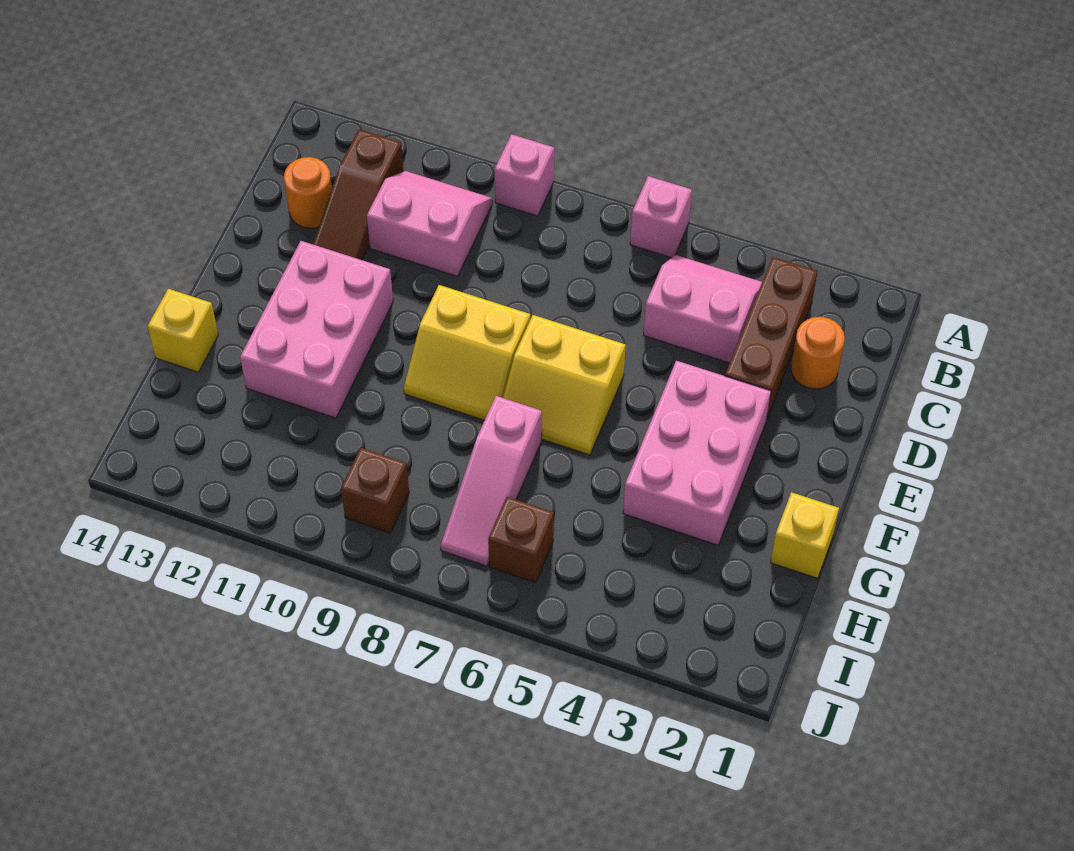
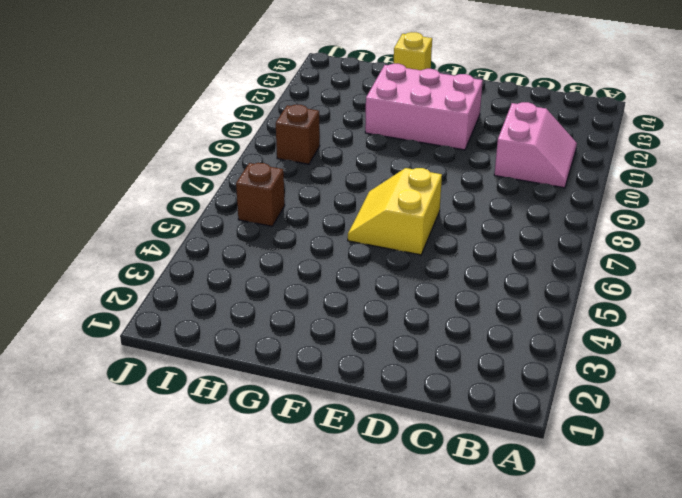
none -> pink brick A6 level 1
none -> pink brick A9 level 1
none -> brown brick B3:D3 level 1

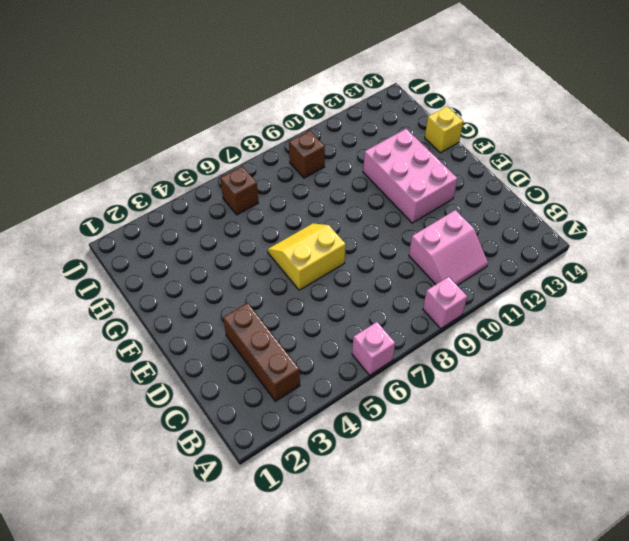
none -> pink slope B4:C5 level 1 top C
none -> brown slope B12:D12 level 1 top B
none -> orange round brick C2 level 1

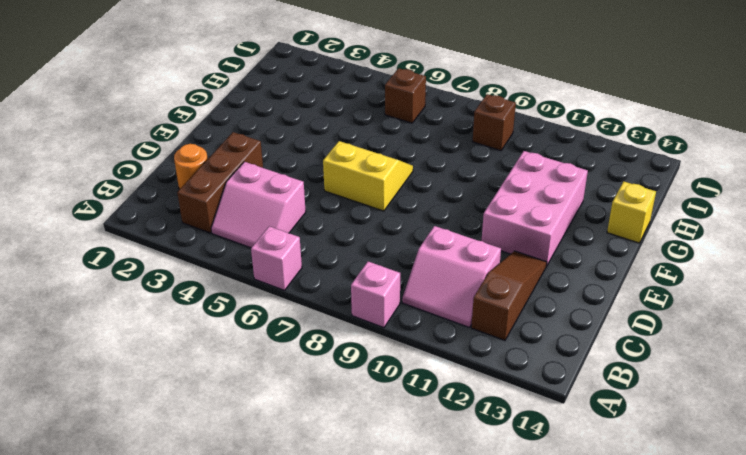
none -> orange round brick C13 level 1
none -> pink brick E3:G4 level 1
none -> yellow slope E8:F9 level 1 top E

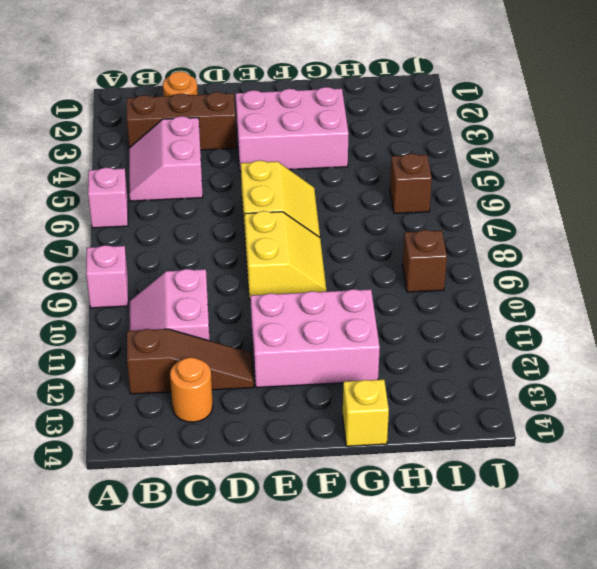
none -> yellow brick G1 level 1
none -> pink slope G7:I7 level 1 top G

